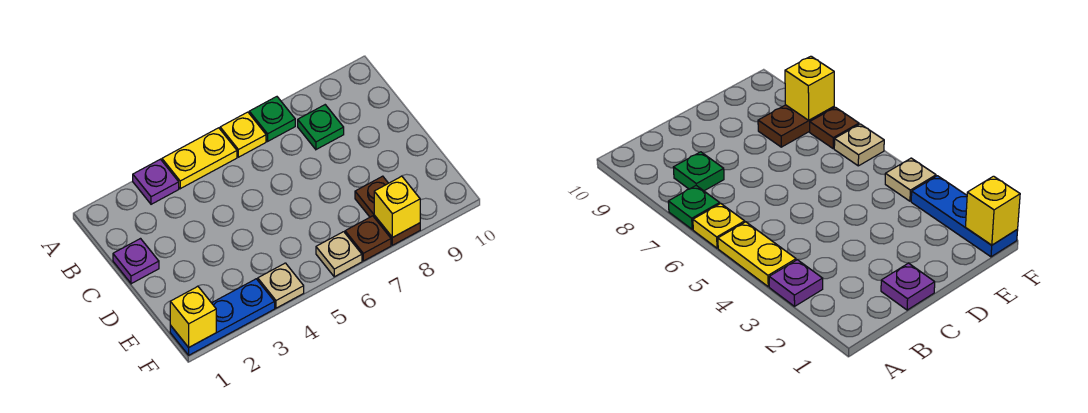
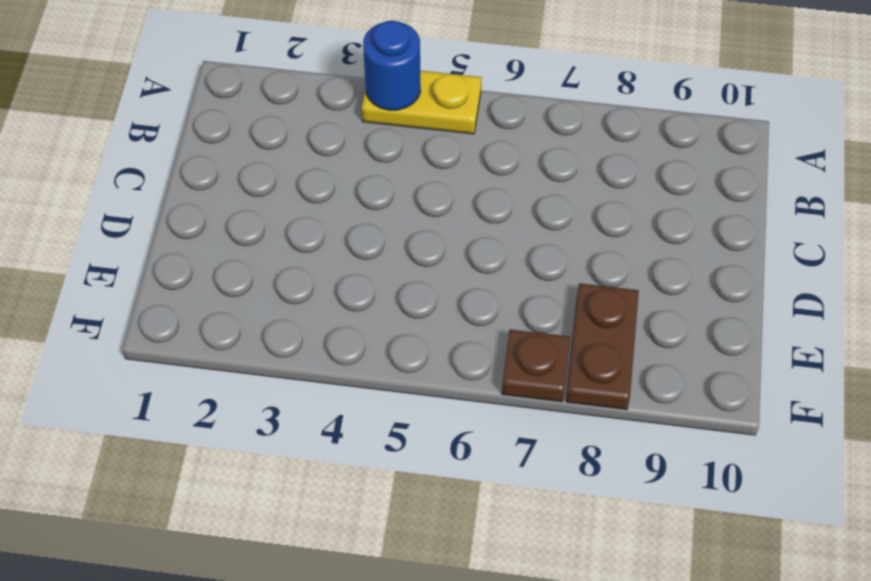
blue round brick A4 level 2 -> none
none -> purple plate A3 level 1
none -> yellow plate A6 level 1
none -> green plate A7 level 1

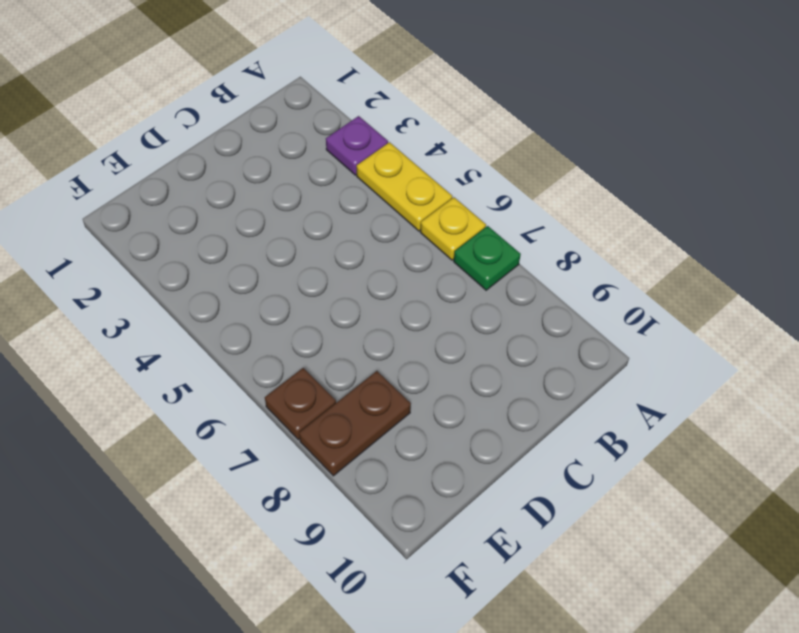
none -> green plate B8 level 1
none -> purple plate C1 level 1
none -> blue plate F1:F3 level 1

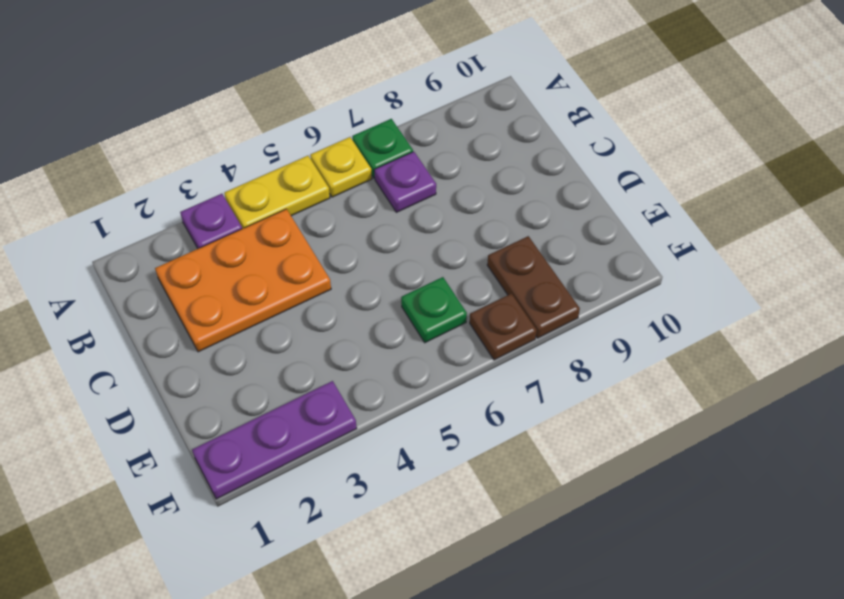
orange plate B2:C4 level 1 -> none
purple plate B7 level 1 -> purple plate C1 level 1
green plate E6 level 1 -> green plate B8 level 1
purple plate F1:F3 level 1 -> blue plate F1:F3 level 1
none -> tan plate F4 level 1
none -> tan plate F6 level 1
none -> yellow brick F1 level 2

